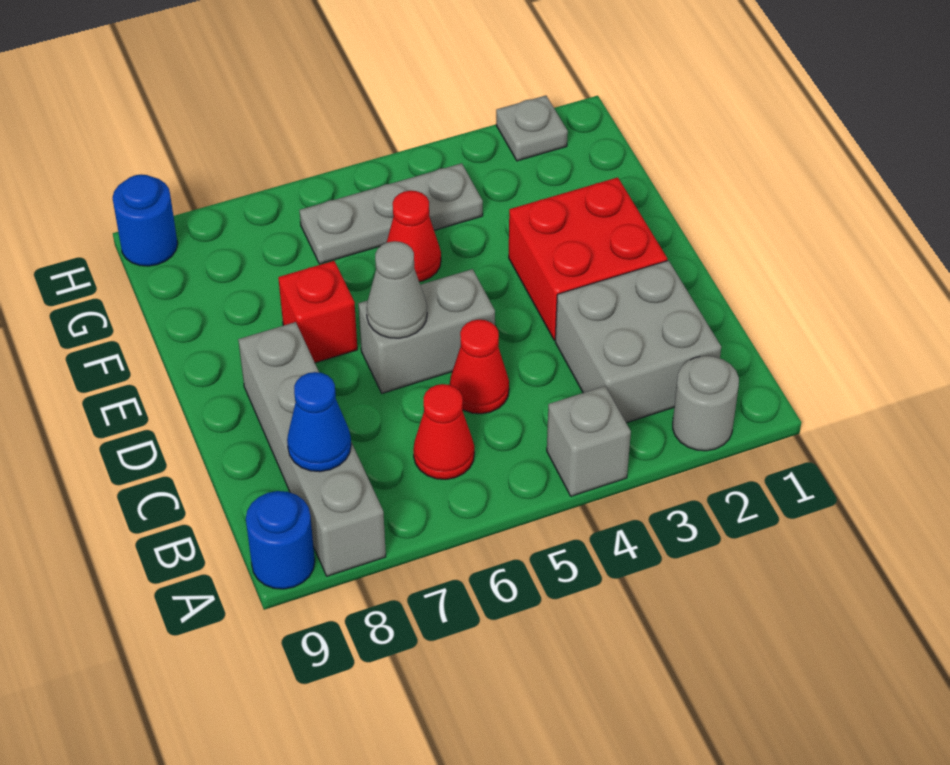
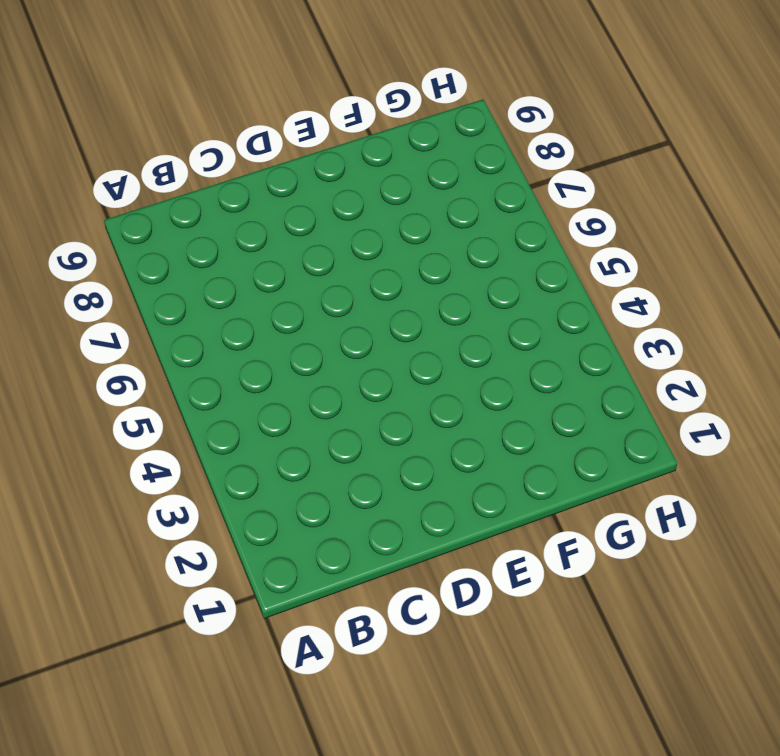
none -> grey round brick A2 level 1
none -> grey brick A4 level 1
none -> grey brick A8:D8 level 1

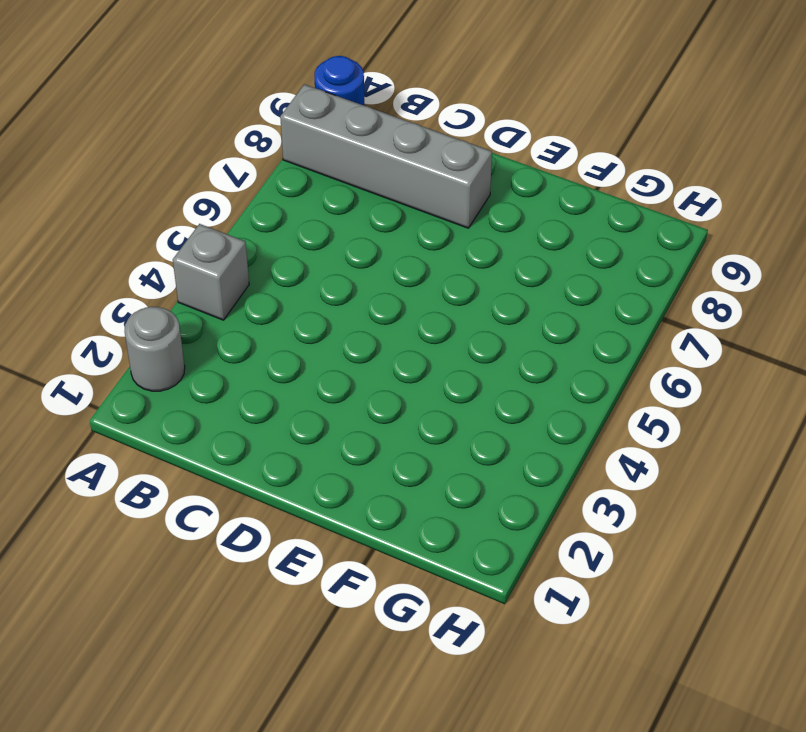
none -> grey brick B2:C3 level 1
none -> red cone B6 level 1
none -> red cone C5 level 1

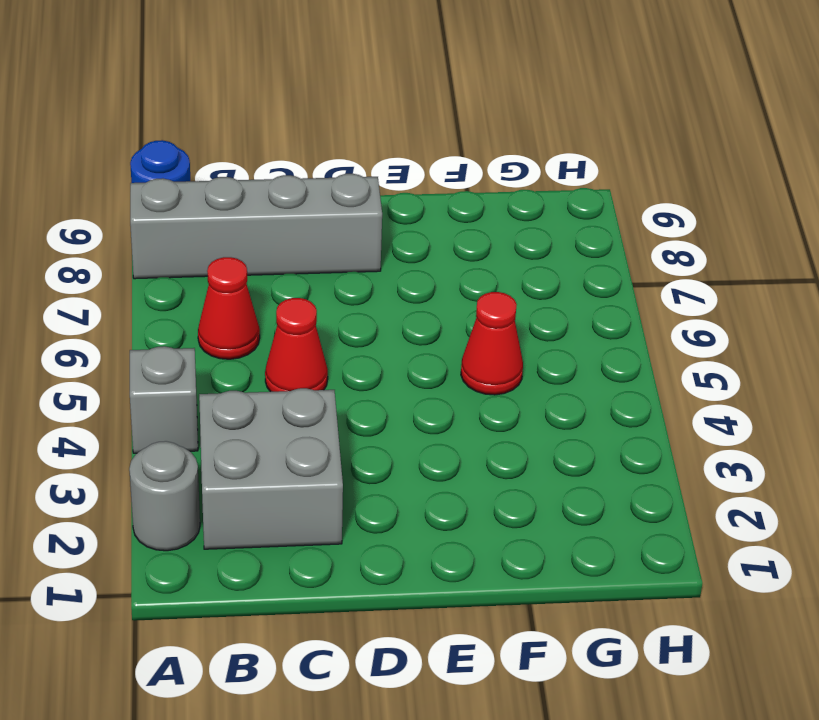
none -> red brick D2:E3 level 1
none -> grey brick D5:D6 level 1
none -> red brick E7 level 1

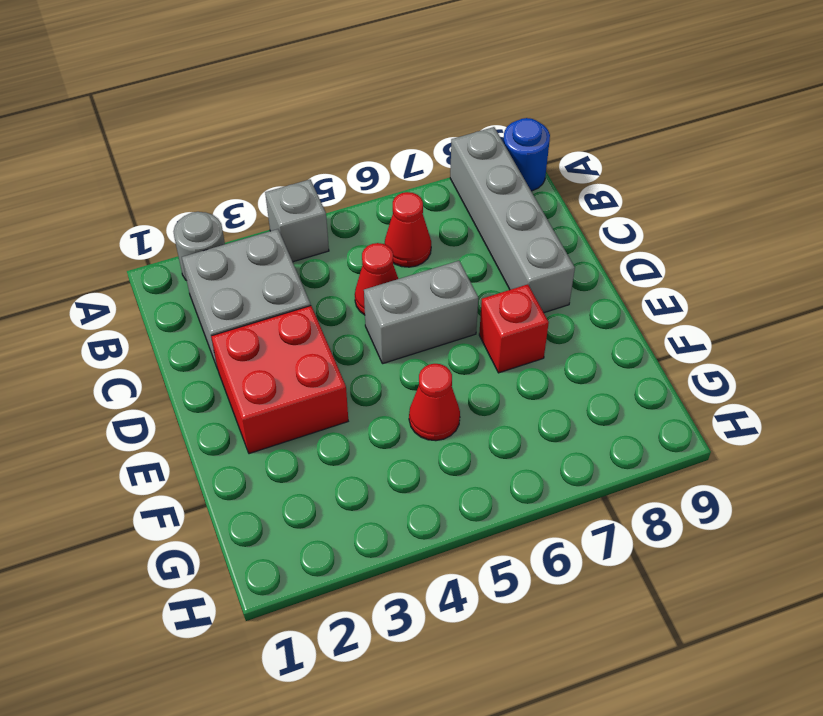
none -> grey plate G4:G6 level 1
none -> grey plate H2 level 1
none -> blue round brick H9 level 1

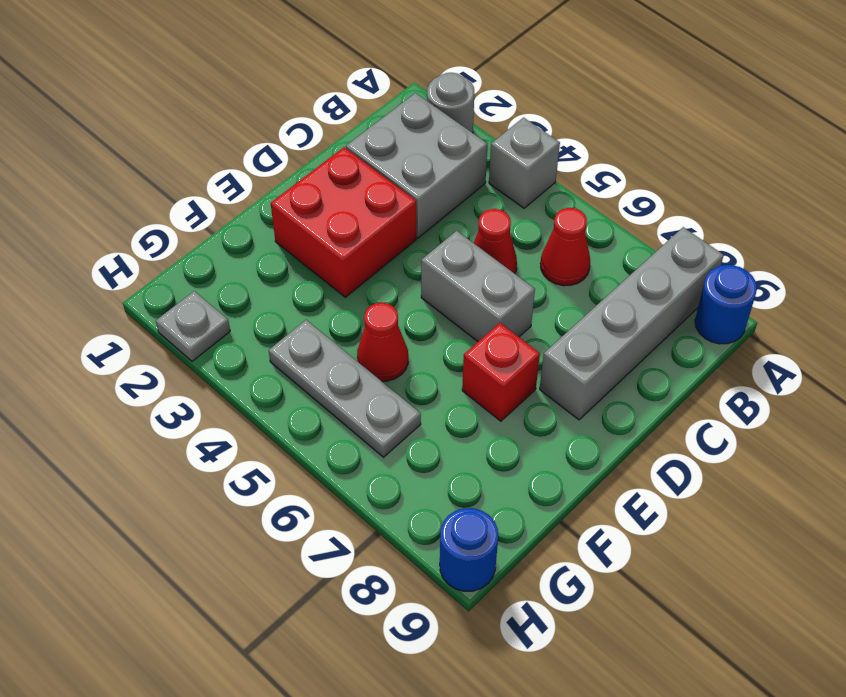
none -> blue cone B8 level 2
none -> grey cone D6 level 2

